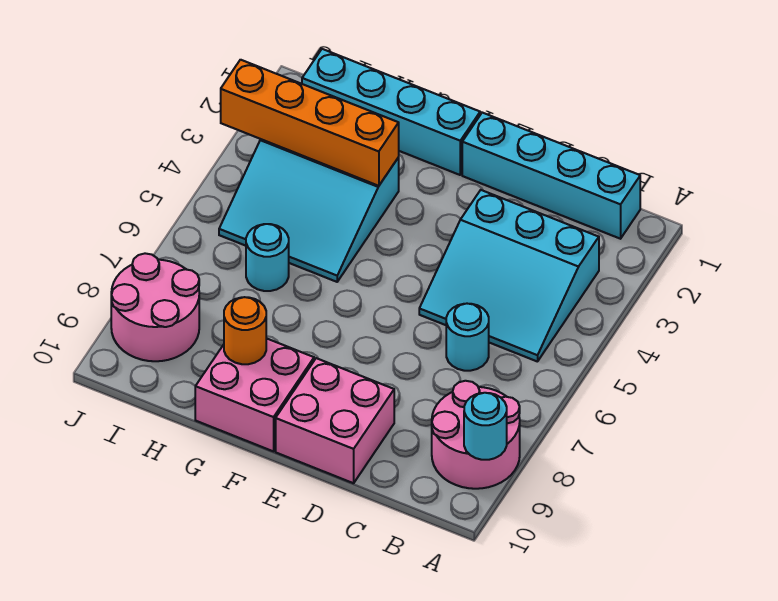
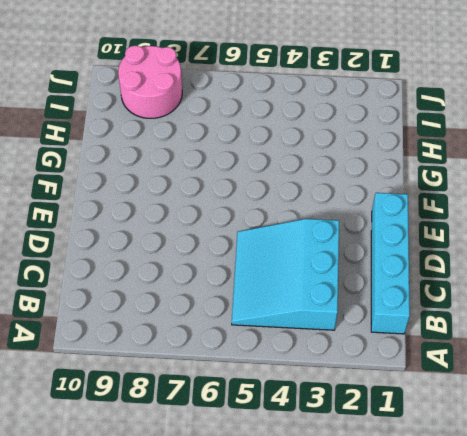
none -> pink round brick A8:B9 level 1
none -> cyan round brick C6 level 1
none -> pink brick D9:E10 level 1

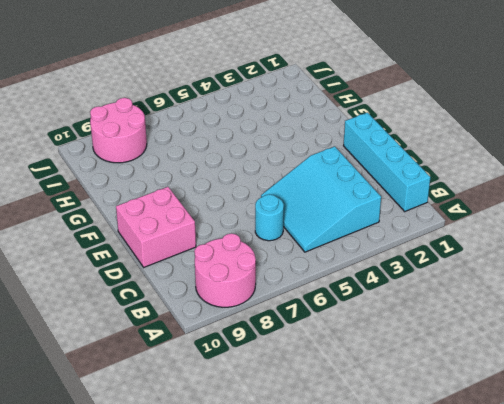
none -> cyan brick F1:I1 level 1
none -> pink brick F9:G10 level 1
none -> cyan slope G3:I5 level 1 top 3

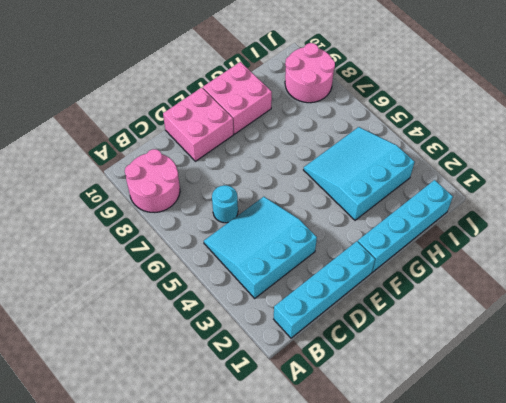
none -> cyan round brick H6 level 1
none -> cyan round brick A9 level 2
none -> orange brick G3:J3 level 2

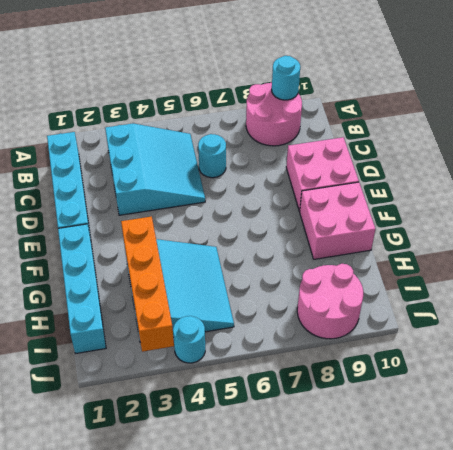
cyan round brick J4 level 1 -> cyan round brick H6 level 1
none -> orange round brick G9 level 2

